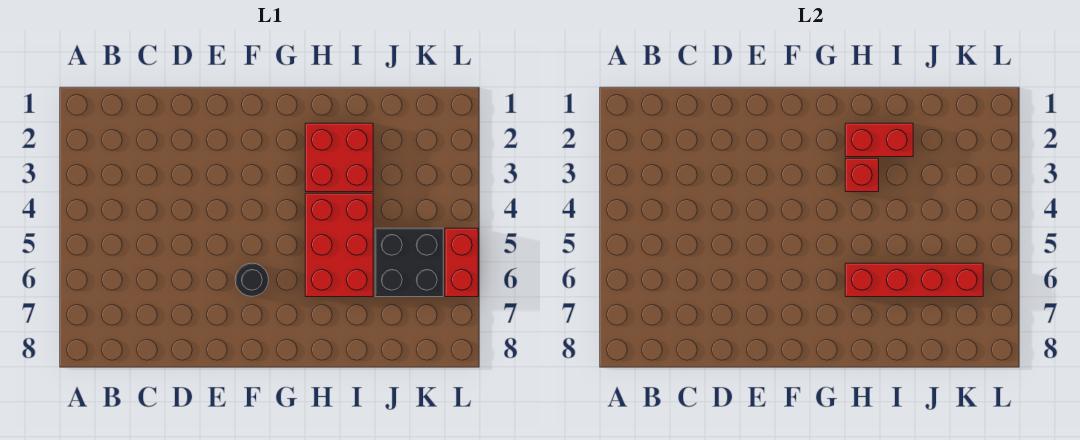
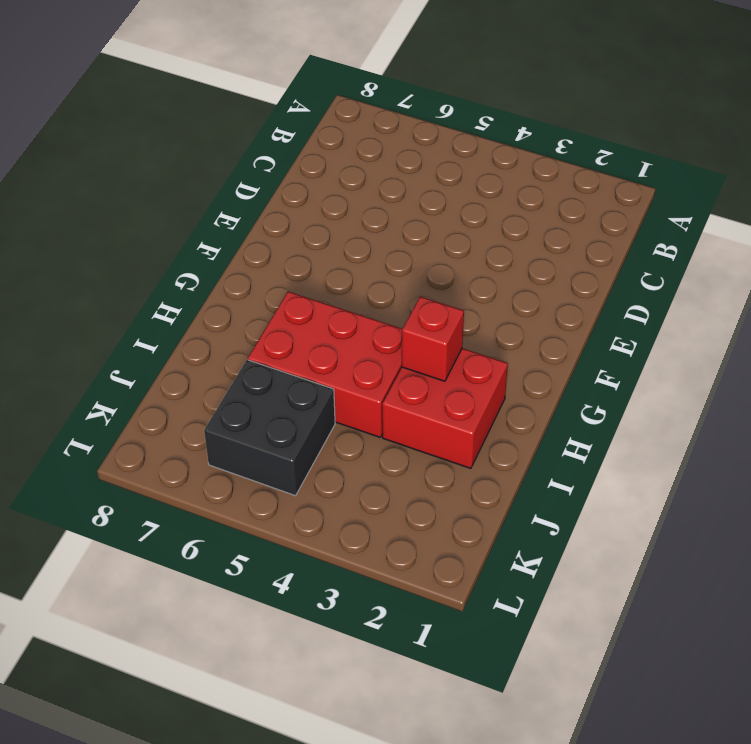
none -> black round brick F6 level 1
none -> red brick L5:L6 level 1

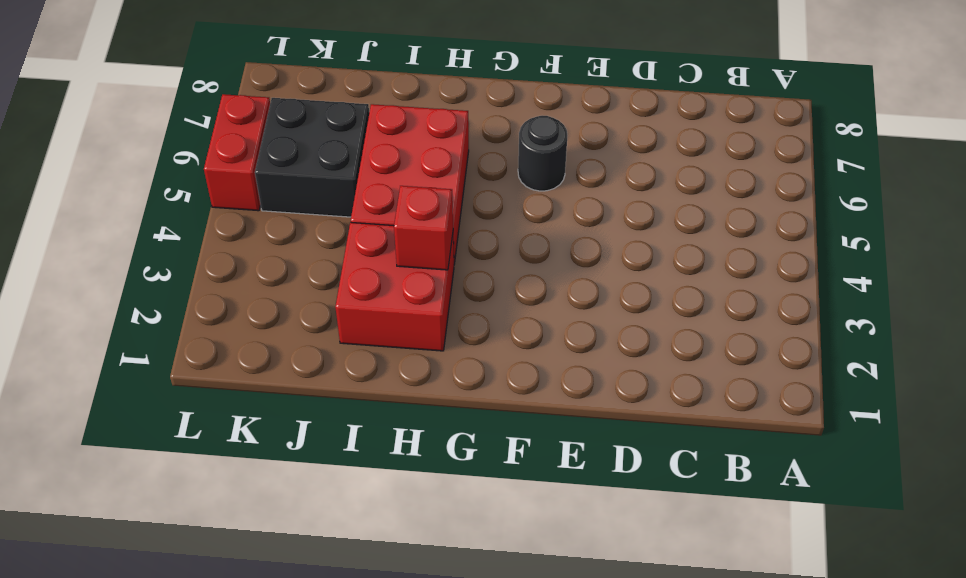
none -> red brick H2:I2 level 2
none -> red brick H6:K6 level 2

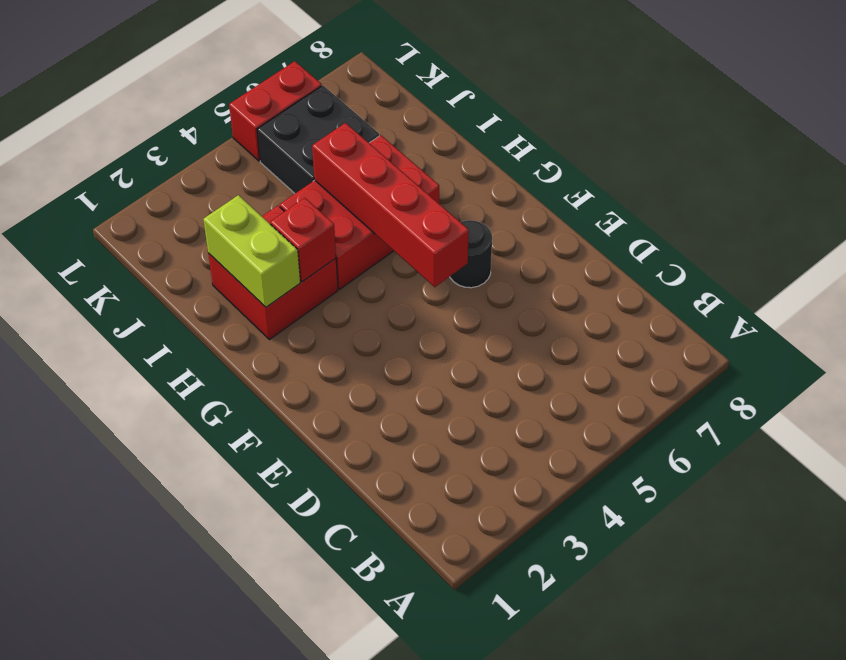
red brick F5:I5 level 2 -> red brick H6:K6 level 2
lime brick H2:I2 level 2 -> red brick H2:I2 level 2

